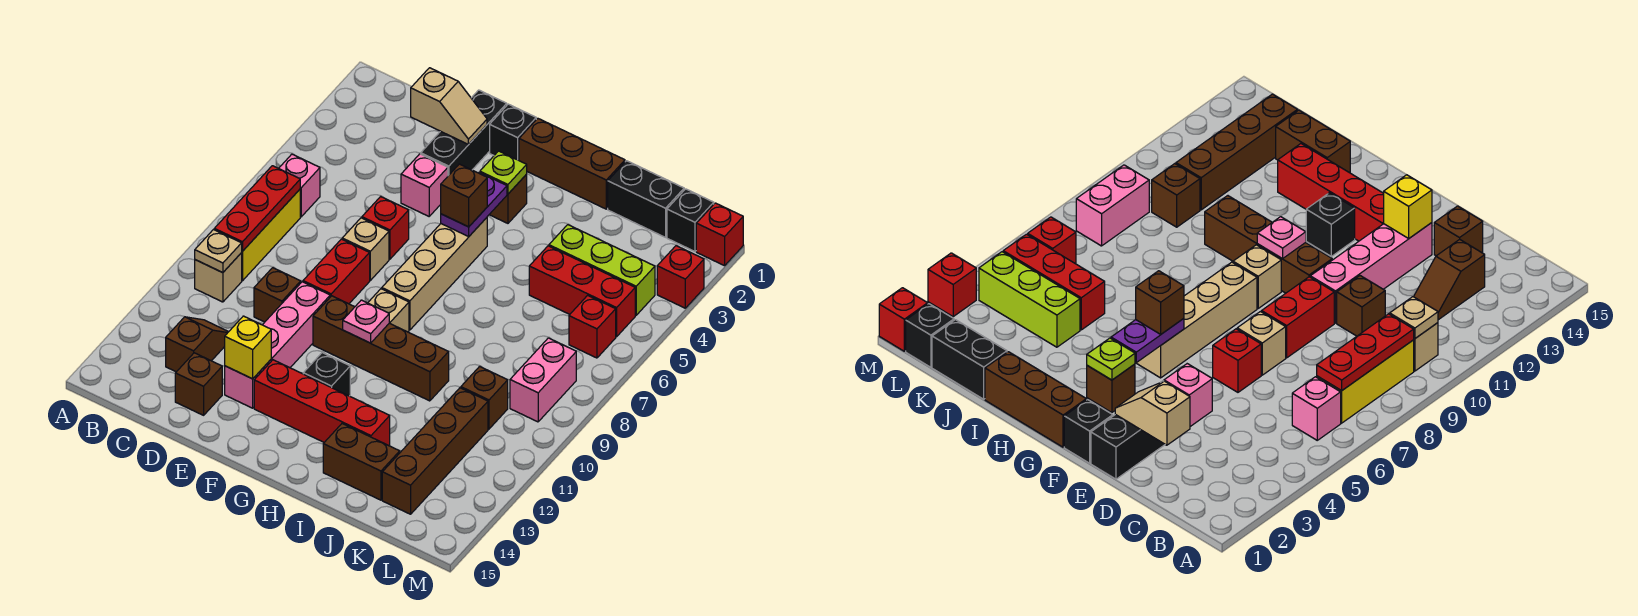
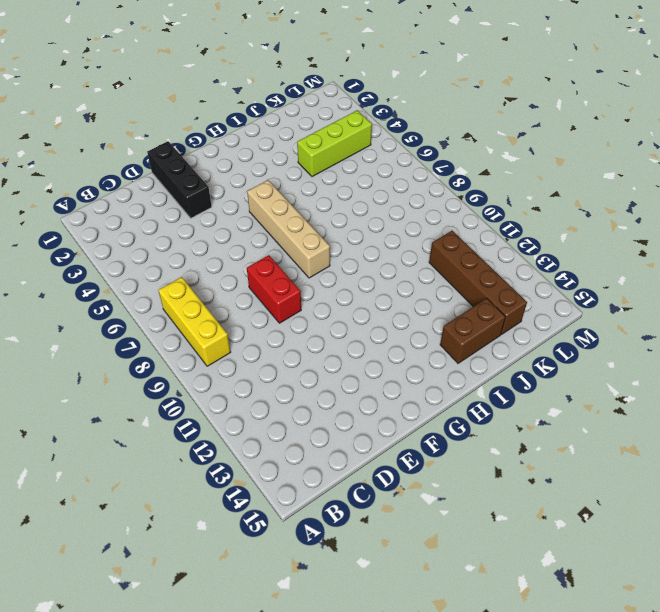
none -> pink brick B6 level 1
none -> tan brick B10 level 1
none -> brown slope C12:C13 level 1 top 13
none -> brown brick D10 level 1

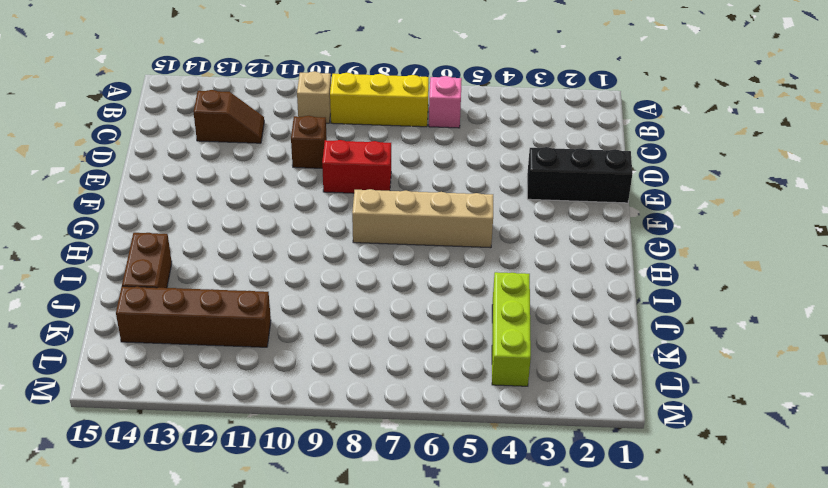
none -> brown brick D14 level 1
none -> pink brick E4 level 1
none -> red brick E6 level 1
none -> tan brick E7 level 1

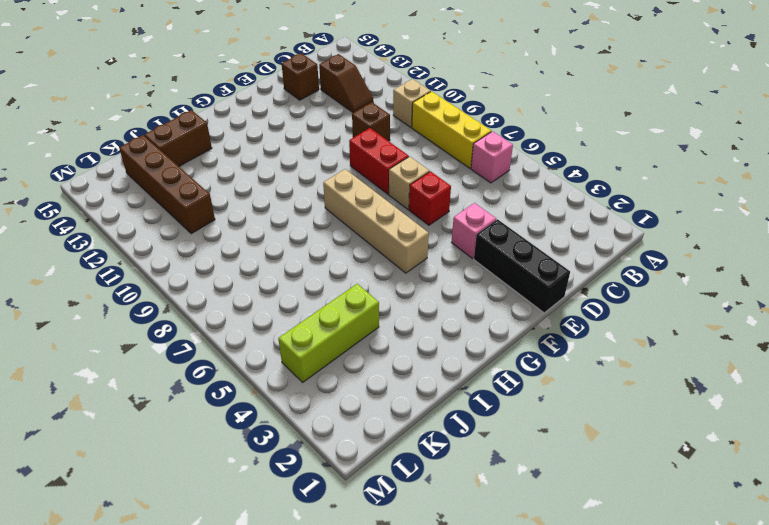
none -> pink brick E10:E13 level 1
none -> black brick F1 level 1
none -> brown brick F10:I10 level 1
none -> red brick F13:I13 level 1

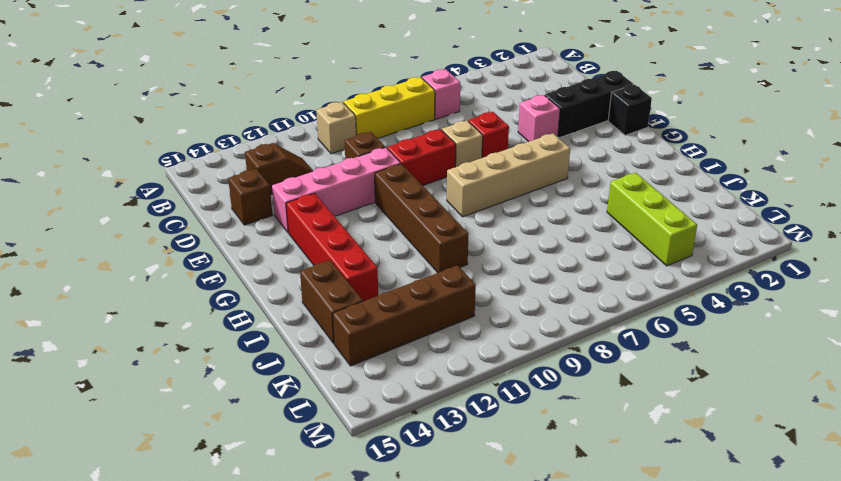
none -> brown brick G1:I1 level 1
none -> brown brick G3 level 1
none -> tan brick G9 level 1
none -> black brick G12 level 1

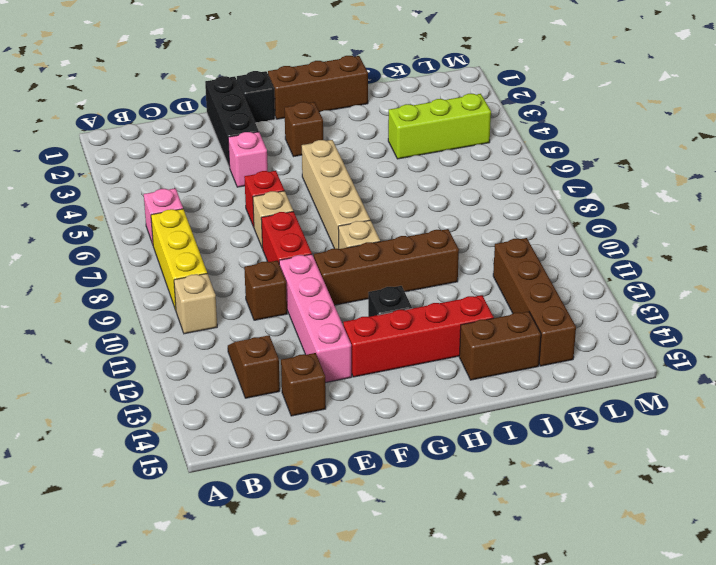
none -> black brick J1:K1 level 1
none -> red brick J5:L5 level 1
none -> brown brick K10 level 1
none -> black brick L1 level 1

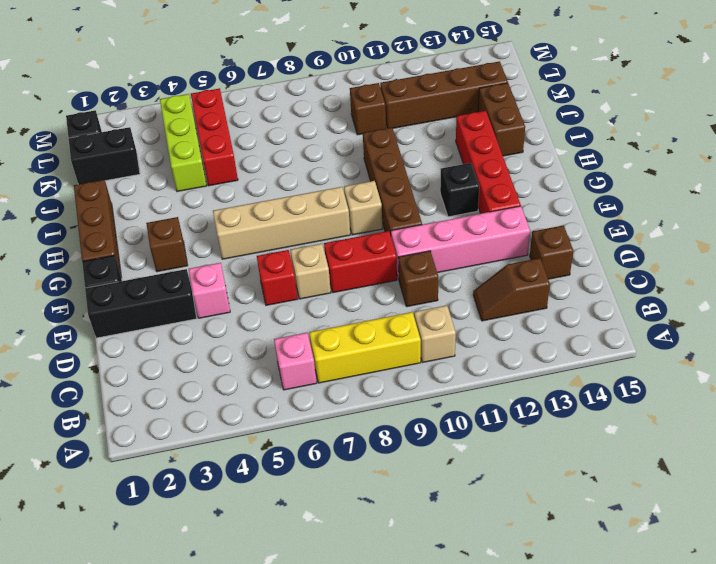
black brick K1:K2 level 1 -> black brick J1:K1 level 1
none -> red brick L6 level 1
none -> pink brick L8:L9 level 1
none -> red brick M1 level 1
none -> red brick M3 level 1

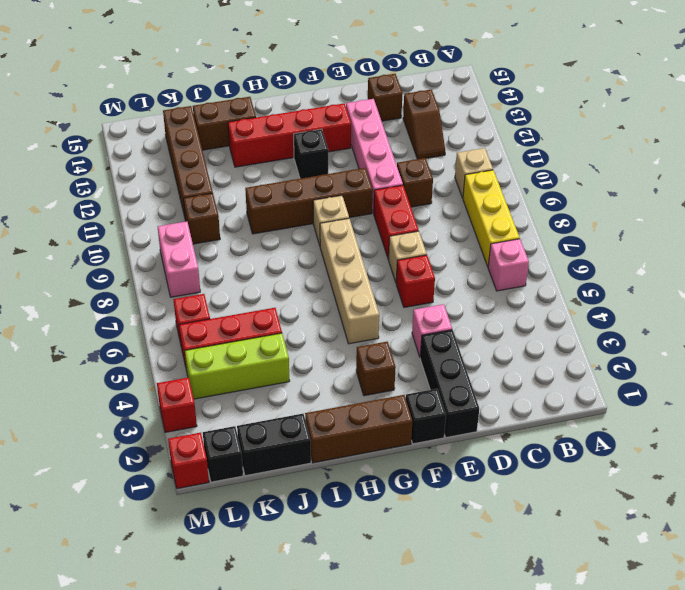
none -> red plate B7:B9 level 2
none -> tan plate B10 level 2
none -> tan slope D2:E2 level 2 top D
none -> yellow brick E13 level 2

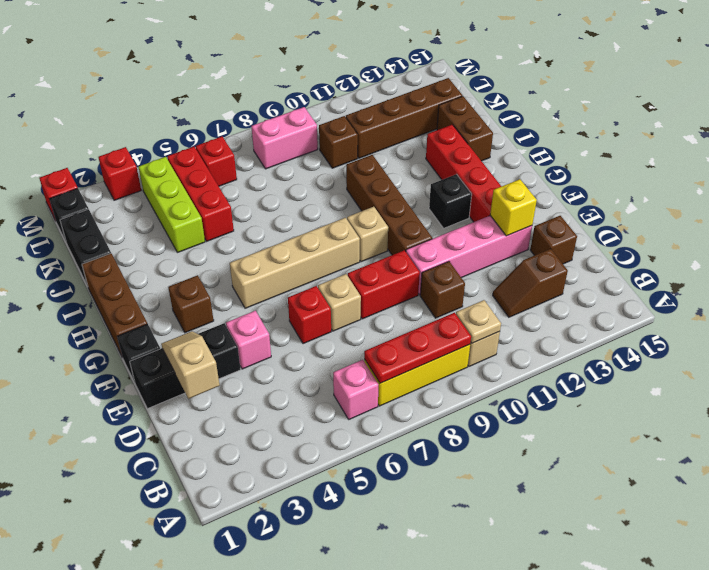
none -> lime plate G3 level 2
none -> purple plate G4:G5 level 2
none -> pink plate G10 level 2
none -> brown brick G5 level 3

